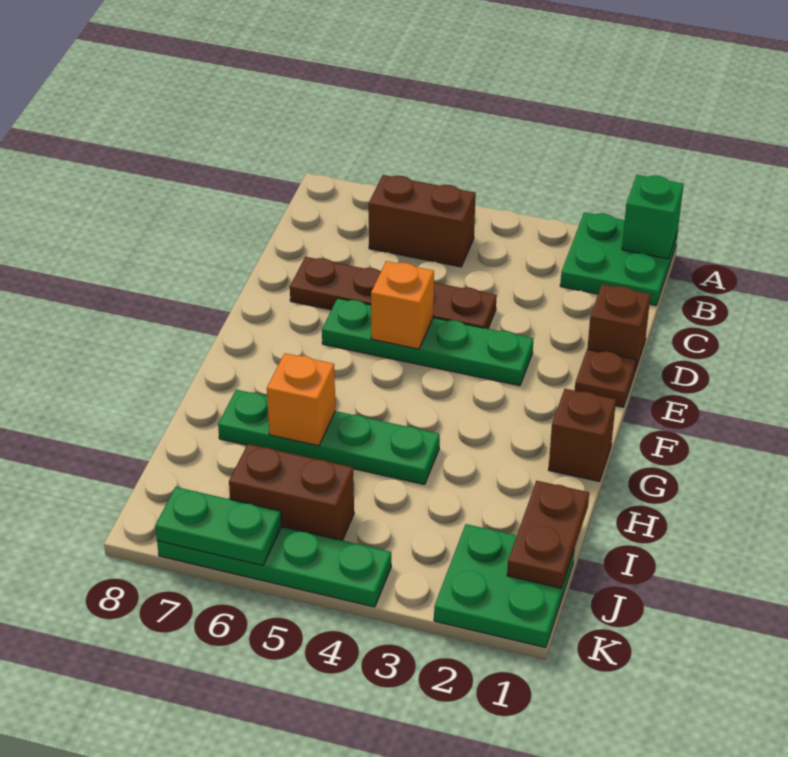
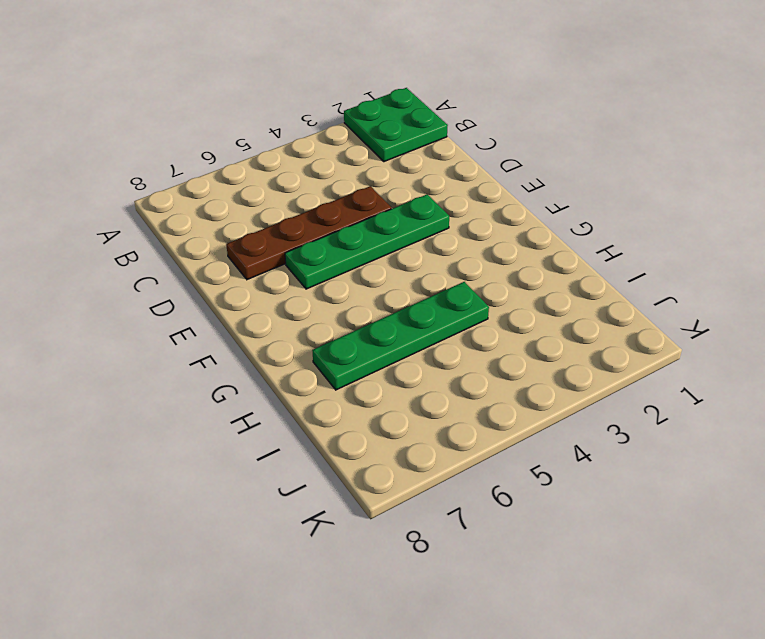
none -> brown brick B5:B6 level 1
none -> brown brick D1 level 1
none -> brown plate E1 level 1

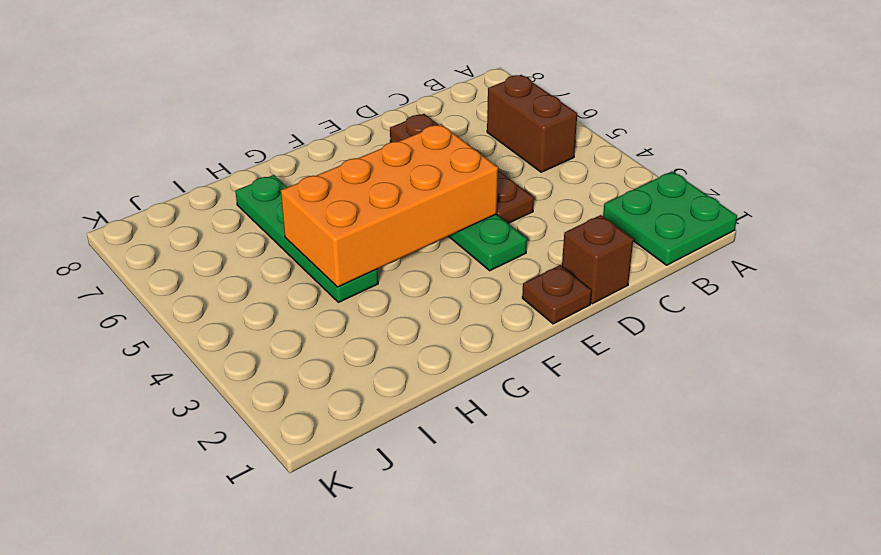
orange brick E4:H5 level 2 -> orange brick E5 level 2
none -> brown brick G1 level 1
none -> green plate J1:K2 level 1
none -> brown brick J5:J6 level 1

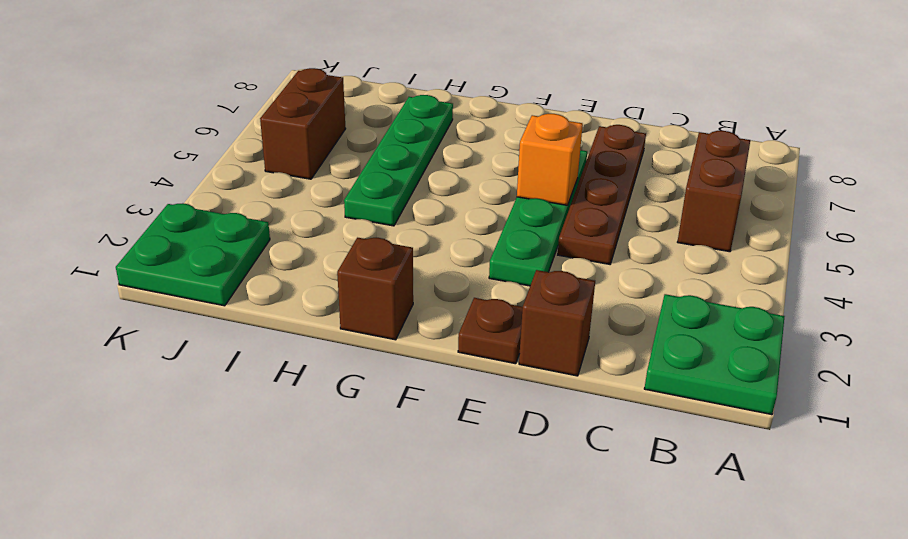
none -> green plate K4:K7 level 1
none -> green brick A1 level 2
none -> orange brick H6 level 2

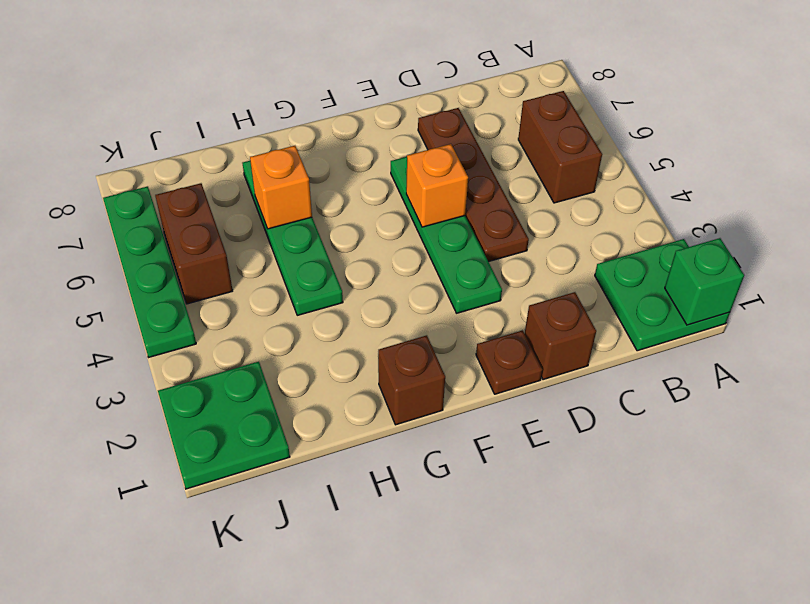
none -> brown plate I1:J1 level 2
none -> green plate K6:K7 level 2

